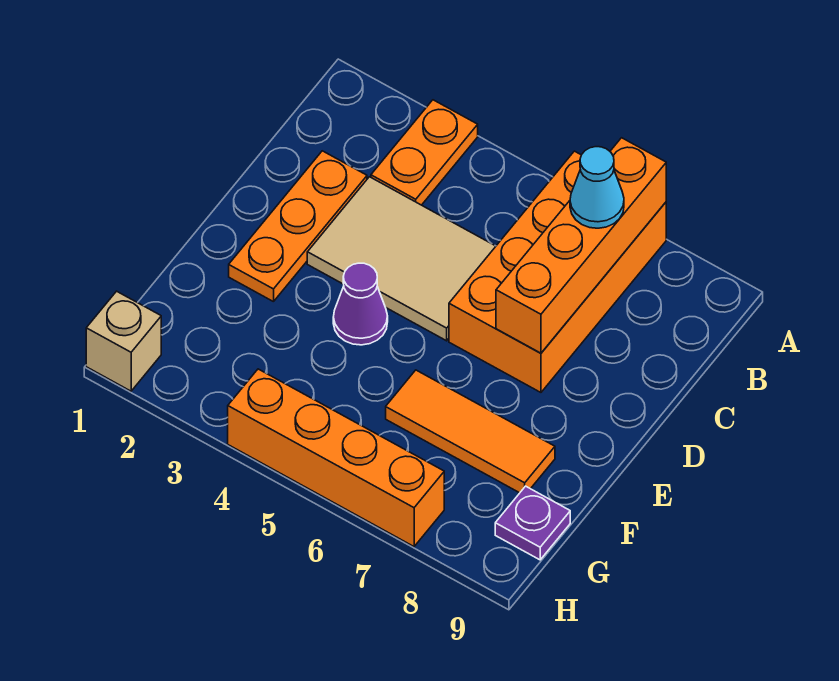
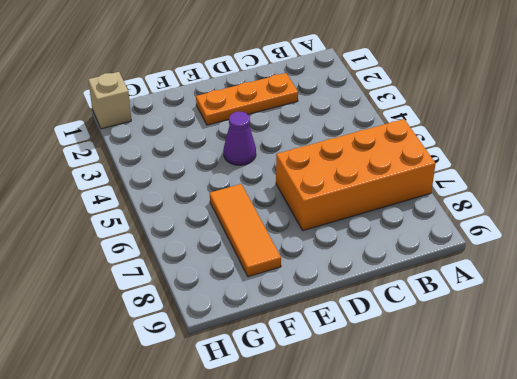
none -> orange plate A3:B3 level 1
none -> tan tile C3:D5 level 1

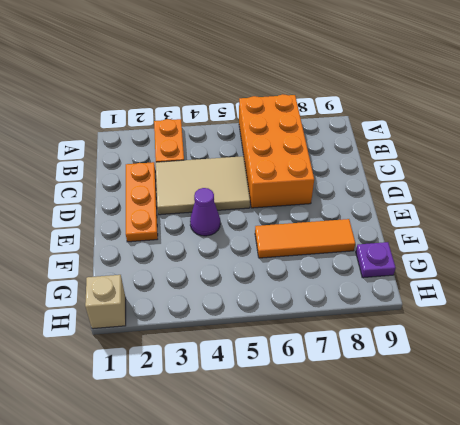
none -> orange brick H4:H7 level 1
none -> orange brick A7:D7 level 2

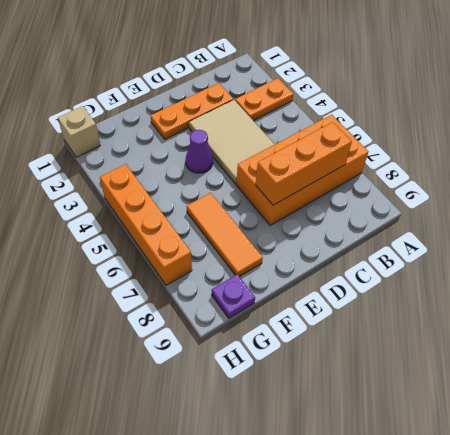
orange brick B7:D7 level 2 -> orange brick A7:D7 level 2
none -> cyan cone B7 level 3

